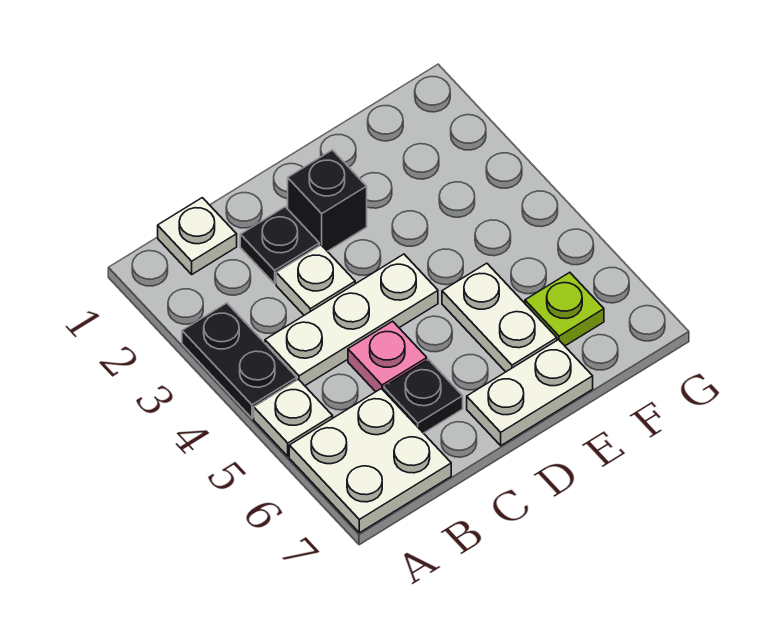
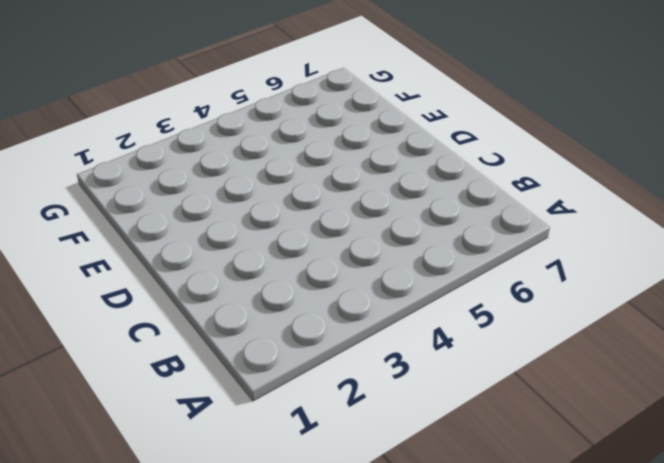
none -> black plate A3:A4 level 1
none -> white plate A5 level 1
none -> white plate A6:B7 level 1

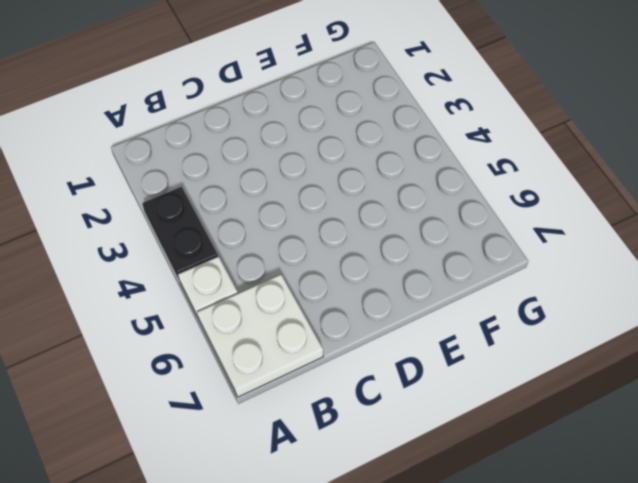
none -> white plate B1 level 1
none -> white plate B4:D4 level 1
none -> black plate C2 level 1

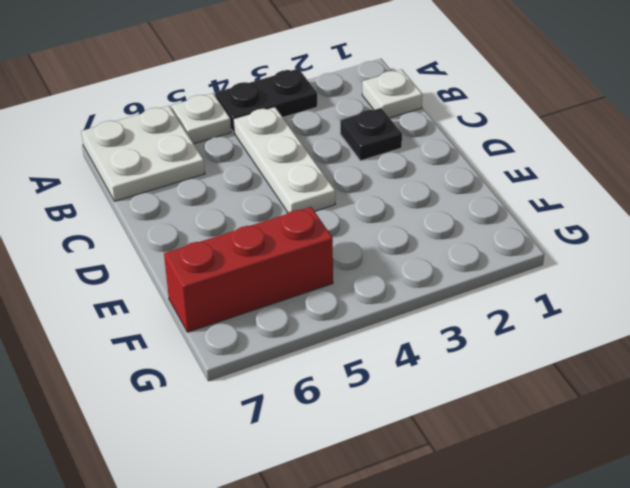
red brick F5:F7 level 1 -> lime plate F6 level 1
none -> white plate C3 level 1
none -> pink plate C5 level 1
none -> black plate C6 level 1

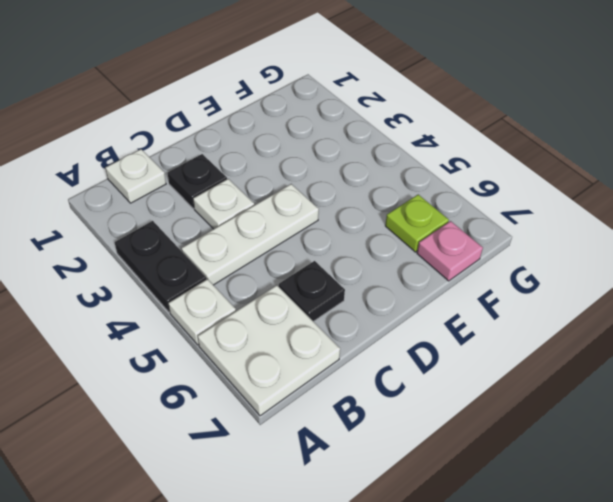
pink plate F7 level 1 -> pink plate C5 level 1
none -> black brick D2 level 1
none -> white plate D7:E7 level 1
none -> white plate E5:E6 level 1

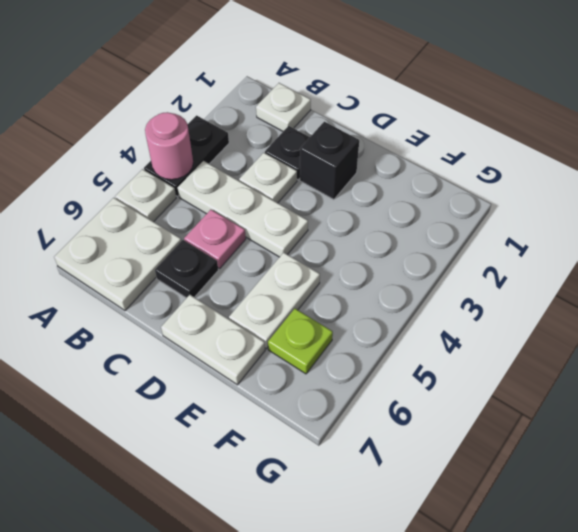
pink round brick A4 level 2 -> none

